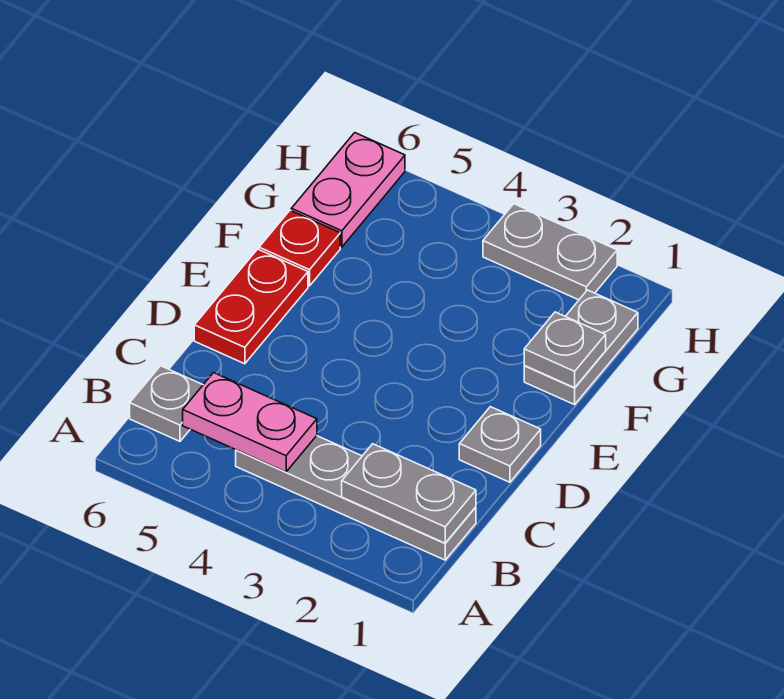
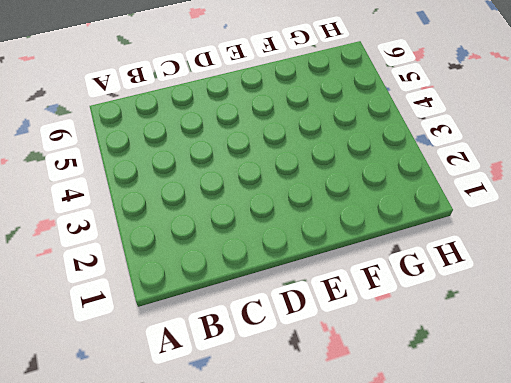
none -> grey plate B1:B4 level 1
none -> grey plate B6 level 1

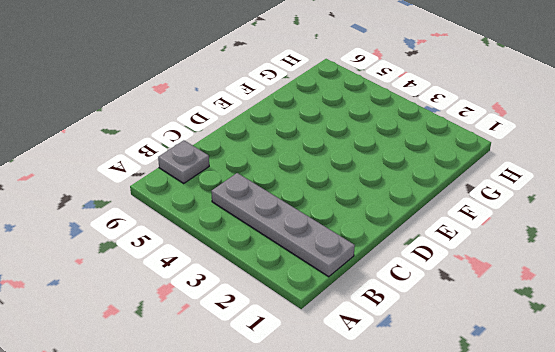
none -> grey plate D1 level 1
none -> red plate D6:E6 level 1

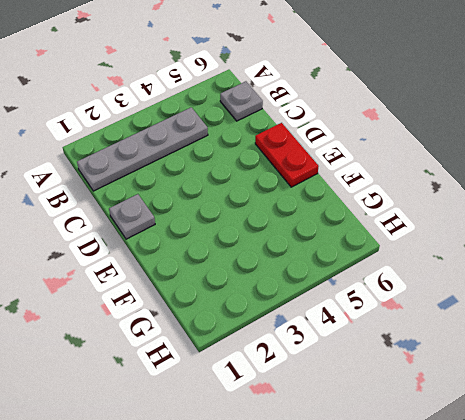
none -> grey plate F1:G1 level 1
none -> red plate F6 level 1

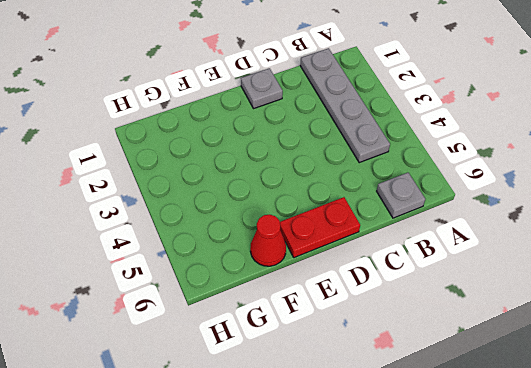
red cone F6 level 1 -> red plate F6 level 1
none -> grey plate F1:G1 level 1
none -> pink plate G6:H6 level 1

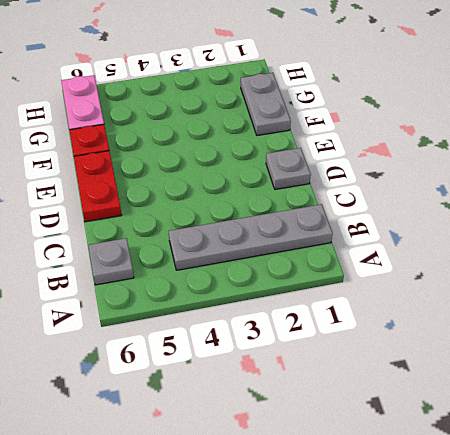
none -> grey plate H2:H3 level 1
none -> grey plate B1:B2 level 2

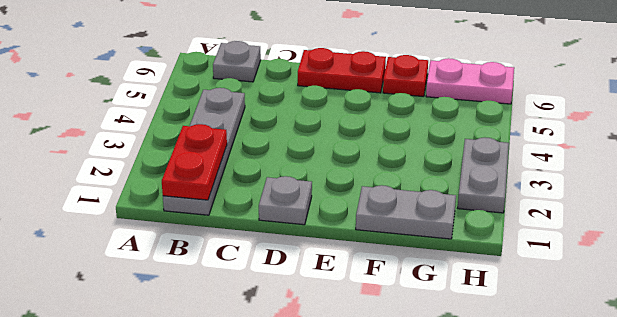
red plate B1:B2 level 2 -> grey plate B1:B2 level 2
none -> pink plate B4:B5 level 2
none -> grey plate F1 level 2

